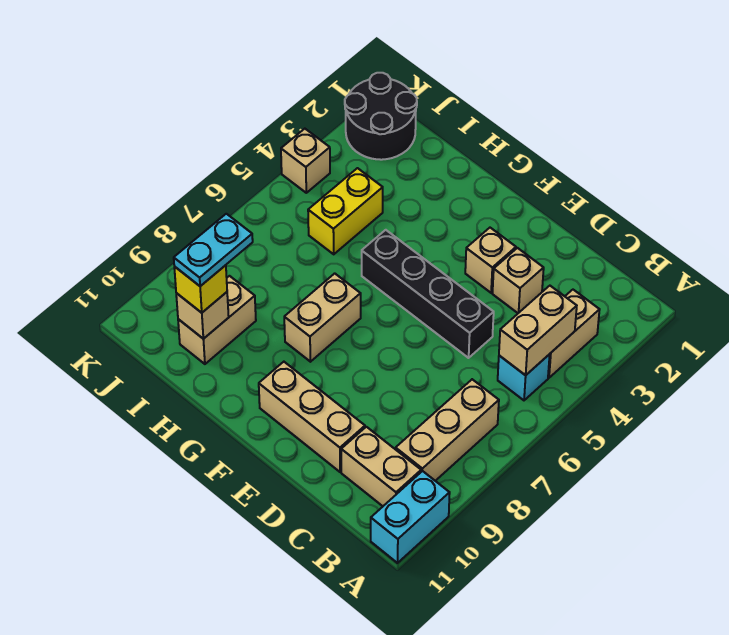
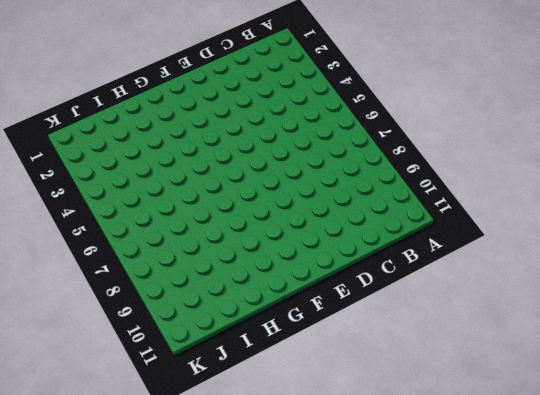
none -> cyan brick A10:A11 level 1
none -> tan brick B3:B4 level 1
none -> cyan brick B5 level 1

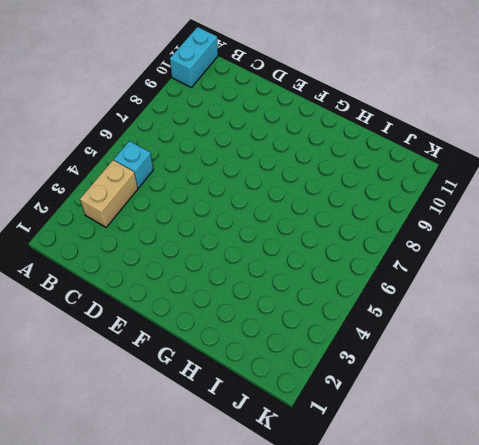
none -> tan brick B7:B9 level 1
none -> tan brick B10:C10 level 1
none -> tan brick D3 level 1

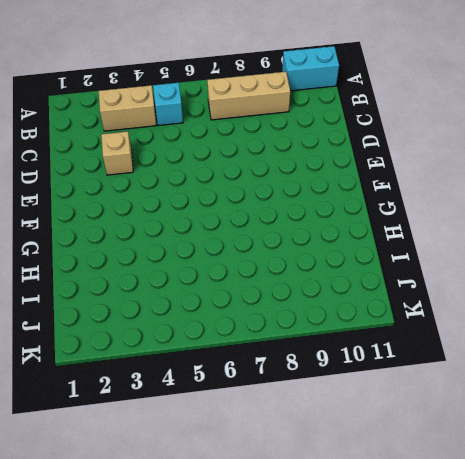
none -> tan brick B10:C10 level 1
none -> black brick D5:G5 level 1
none -> tan brick D10:F10 level 1

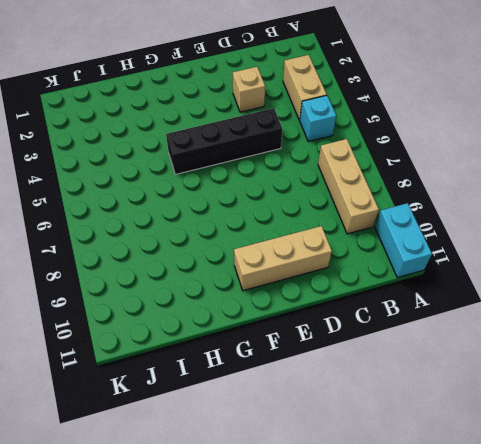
none -> tan brick B10:C10 level 1
none -> tan brick E3 level 1
none -> tan brick G7:G8 level 1

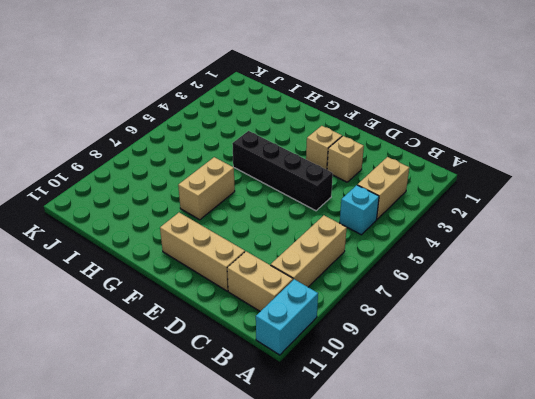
none -> yellow brick I4:I5 level 1
none -> tan brick I9:I10 level 1
none -> black round brick J1:K2 level 1

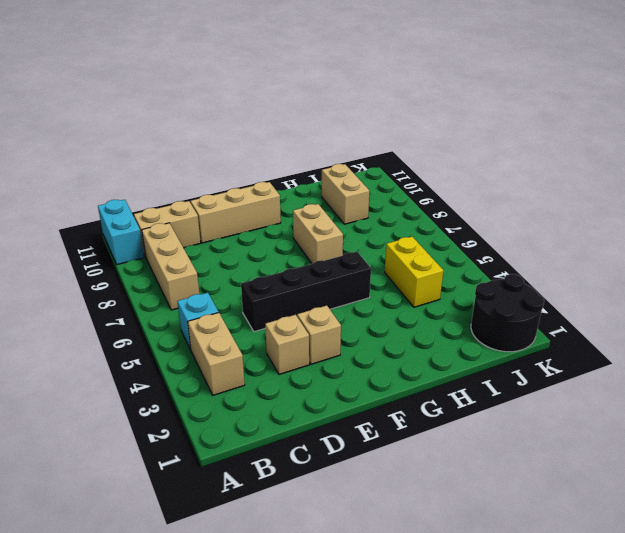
none -> tan brick K4 level 1
none -> tan brick B4:B5 level 2
none -> tan brick I10 level 2

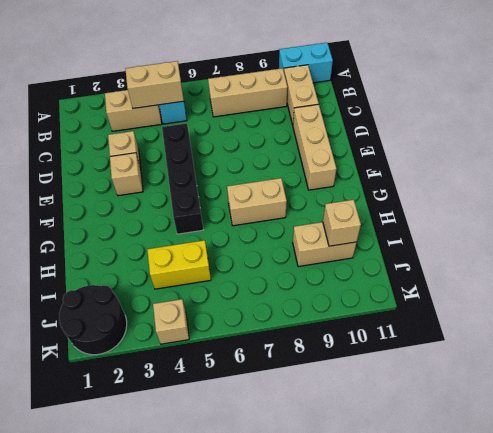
none -> yellow brick I10 level 3
none -> cyan plate I9:I10 level 4

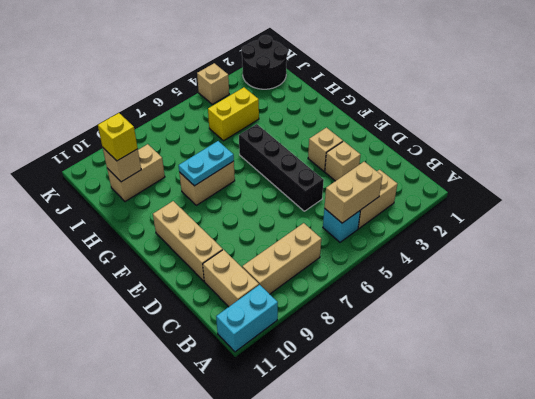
cyan plate G7:G8 level 2 -> cyan plate I9:I10 level 4

